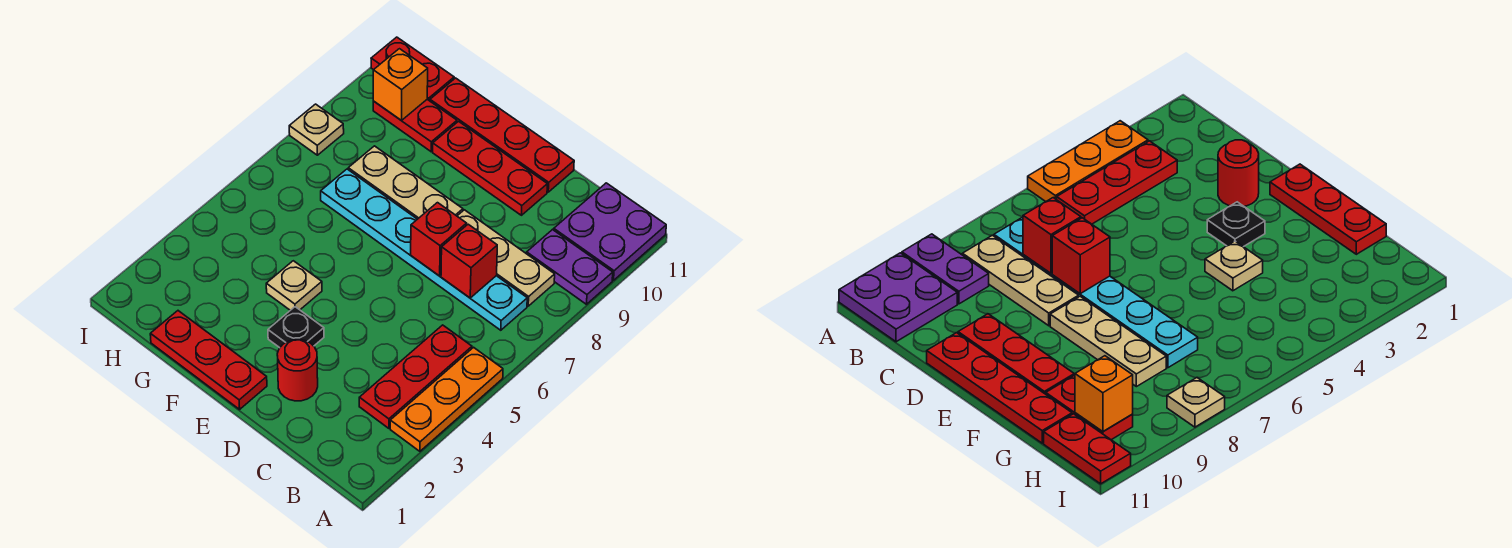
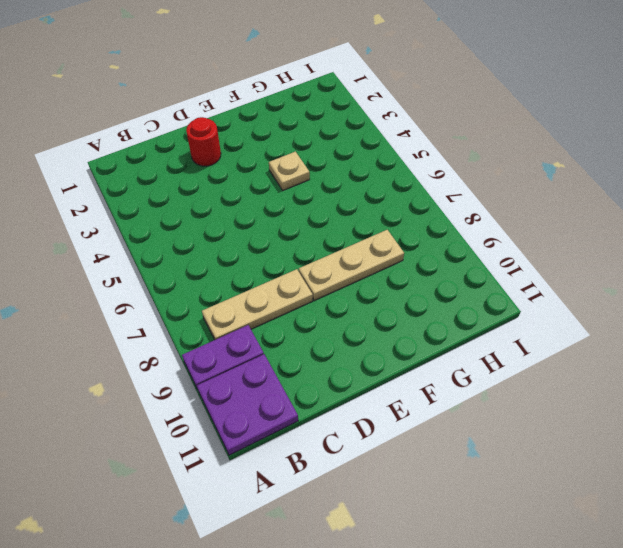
none -> orange plate A3:A5 level 1
none -> red plate B3:B5 level 1
none -> cyan plate B7:G7 level 1

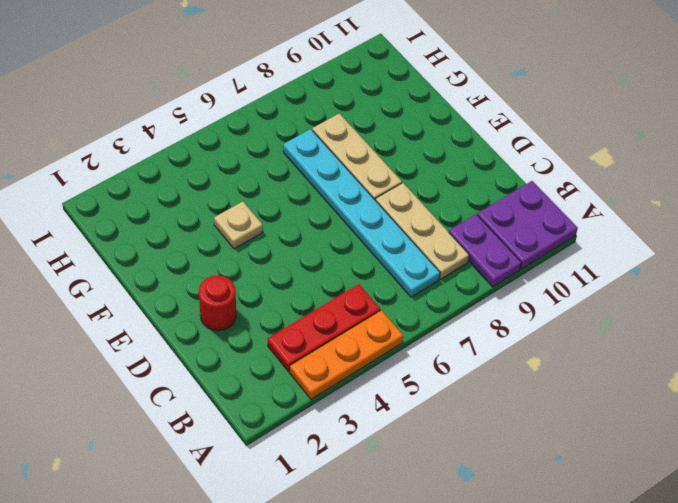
none -> red plate D10:F10 level 1
none -> red plate D11:G11 level 1
none -> red plate E1:G1 level 1

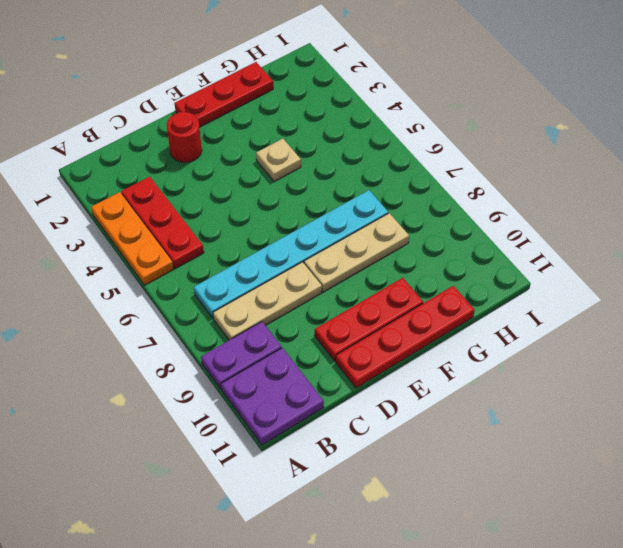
none -> black plate E3 level 1
none -> red plate G10:H10 level 1
none -> red plate H11:I11 level 1

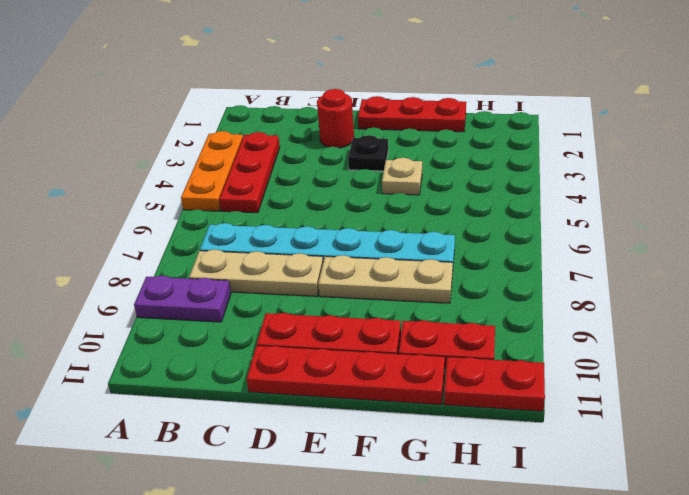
none -> purple plate A10:B11 level 1
none -> tan plate I8 level 1
none -> red brick C7 level 2

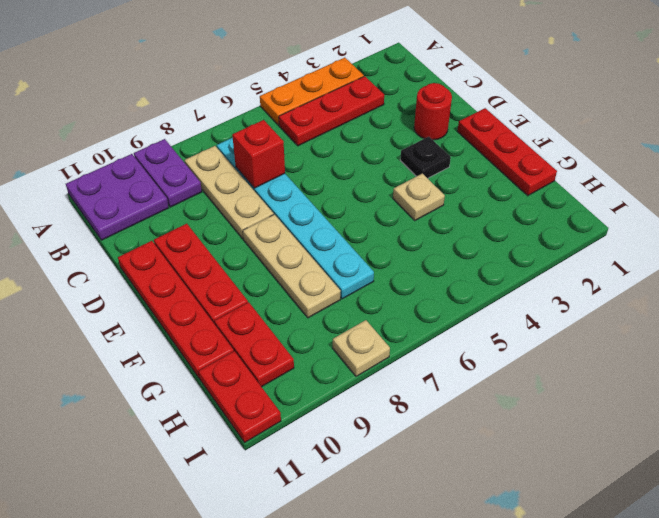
none -> red brick D7 level 2
none -> orange brick H10 level 2

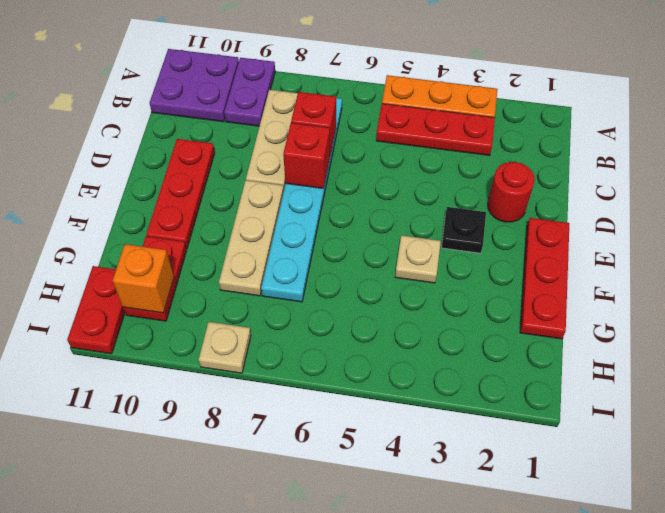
none -> red plate D11:G11 level 1

